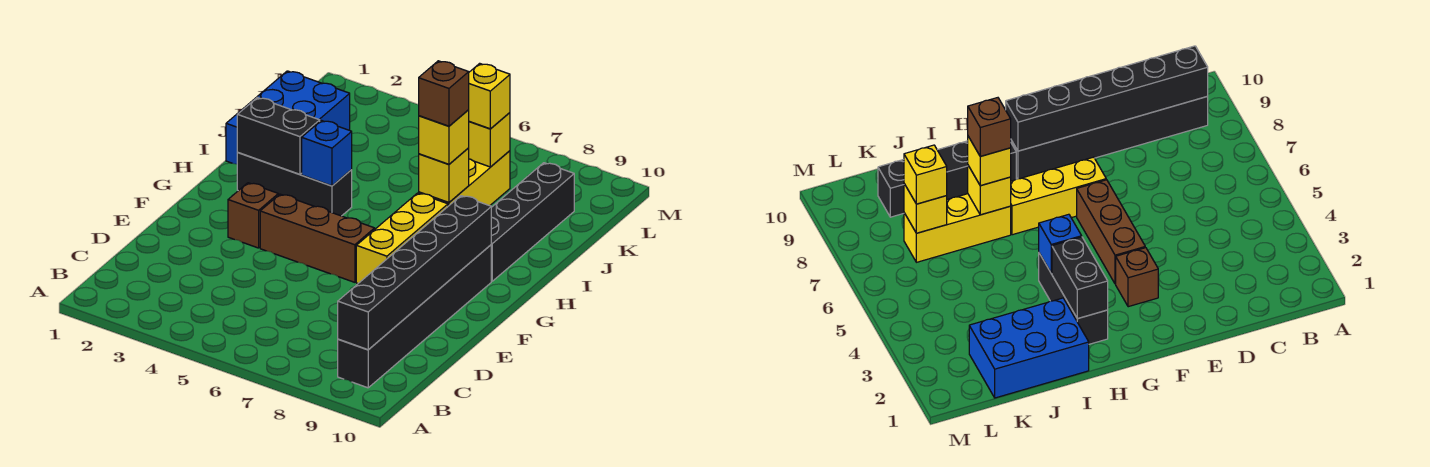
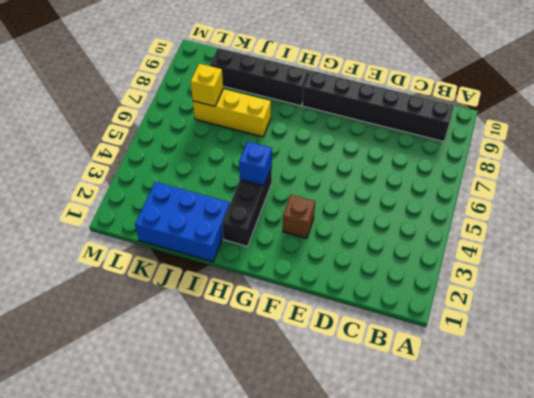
none -> brown brick F4:F6 level 1
none -> yellow brick F7:H7 level 1
none -> black brick B9:G9 level 2

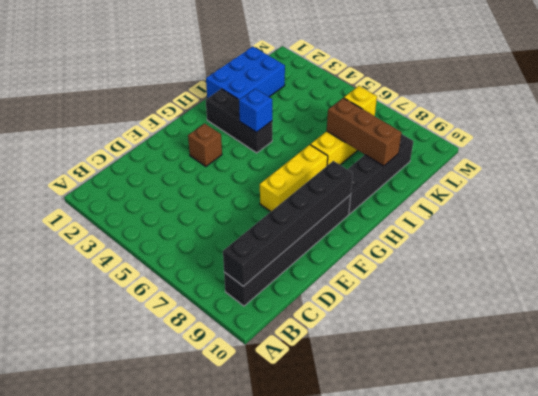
brown brick J7:J9 level 2 -> brown brick F4:F6 level 1
none -> black brick H2:H3 level 2
none -> yellow brick I7 level 2
none -> yellow brick I7 level 3

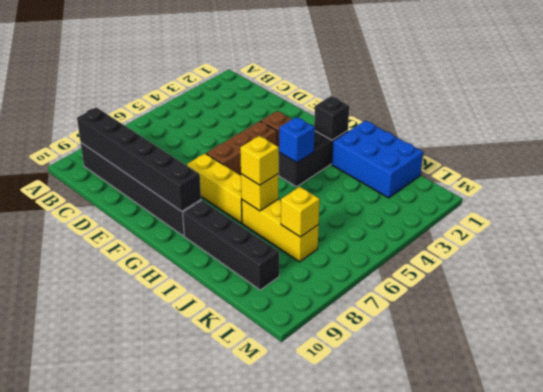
black brick H2 level 2 -> black brick H2:H3 level 2
none -> yellow brick K7 level 3
none -> brown brick I7 level 4

